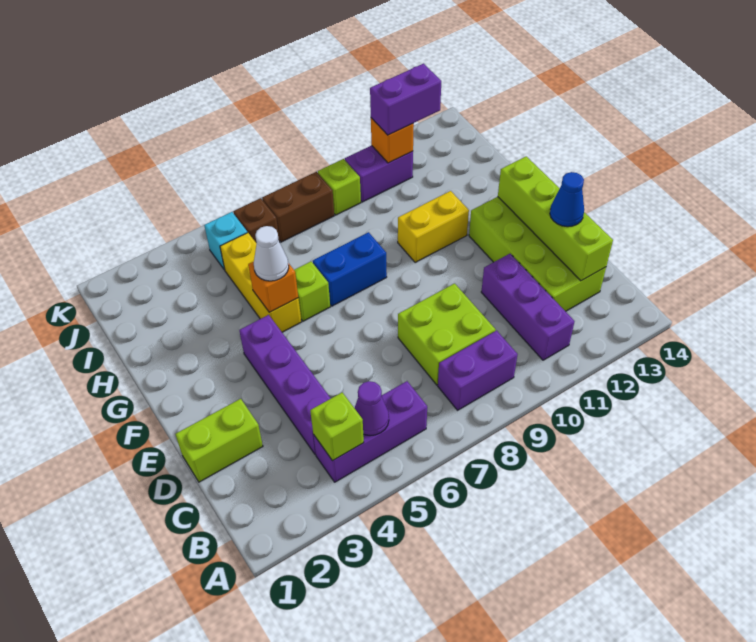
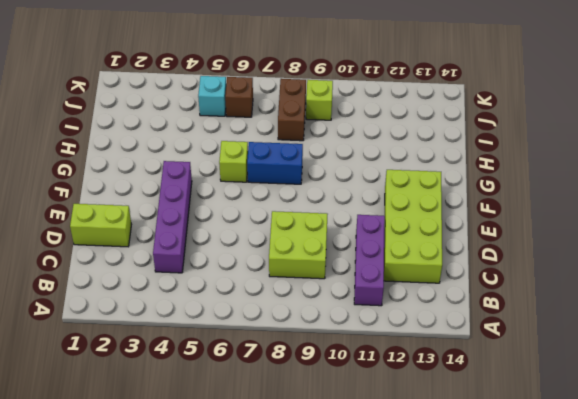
brown brick I8:J8 level 1 -> brown brick J7:J8 level 1
none -> purple brick B4:B6 level 1
none -> purple brick B8:B9 level 1
none -> yellow brick G5:I5 level 1

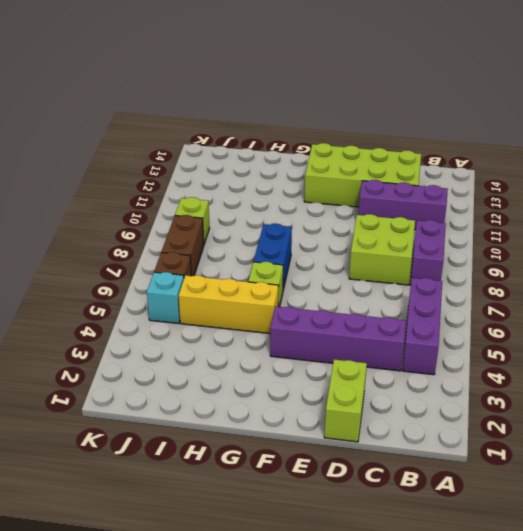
none -> yellow brick G10:G11 level 1
none -> purple brick J10:J11 level 1
none -> lime brick B4 level 2

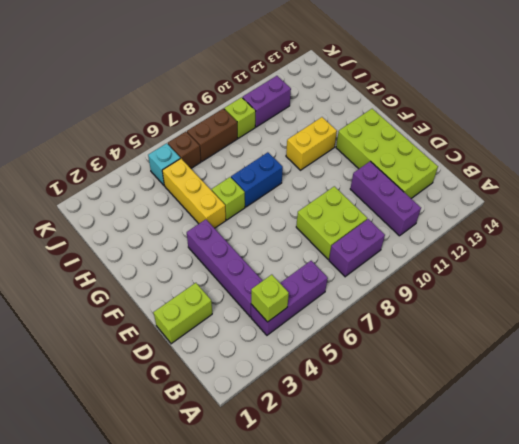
none -> purple cone B5 level 2
none -> lime brick C13:F13 level 2
none -> orange brick G5 level 2

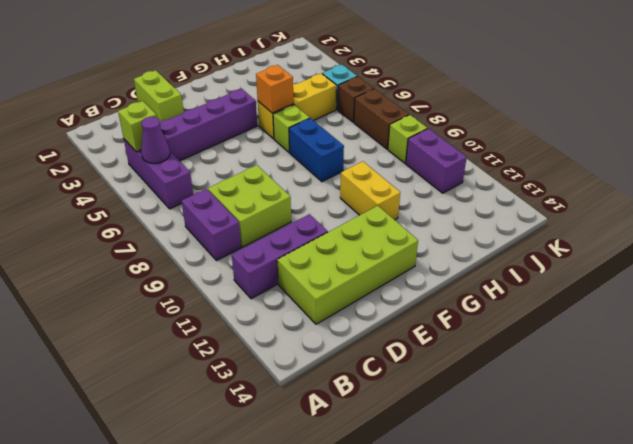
none -> lime brick C13:F13 level 2
none -> orange brick J11 level 2
none -> blue cone D13 level 3

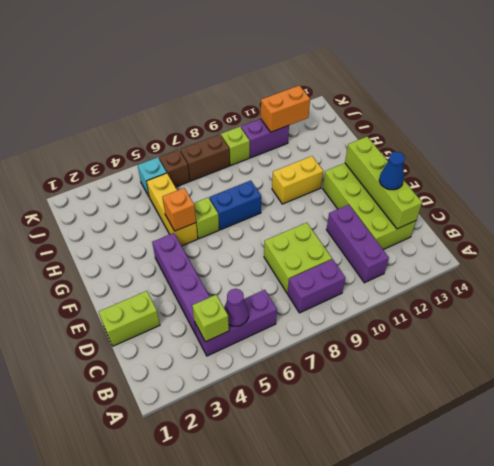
orange brick J11:J12 level 2 -> orange brick J11 level 2
none -> white cone G5 level 3
none -> purple brick J11:J12 level 3

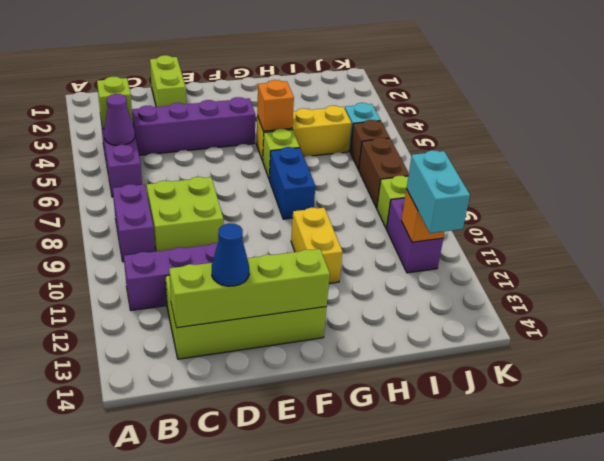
cyan brick J11:J12 level 3 -> purple brick J11:J12 level 3
none -> white cone G5 level 3

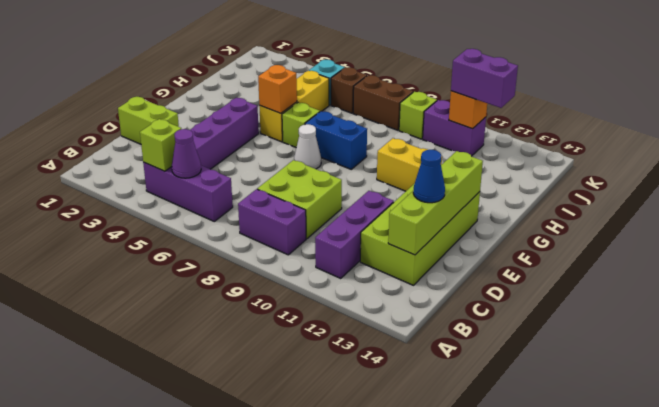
white cone F7 level 1 -> white cone G5 level 3

